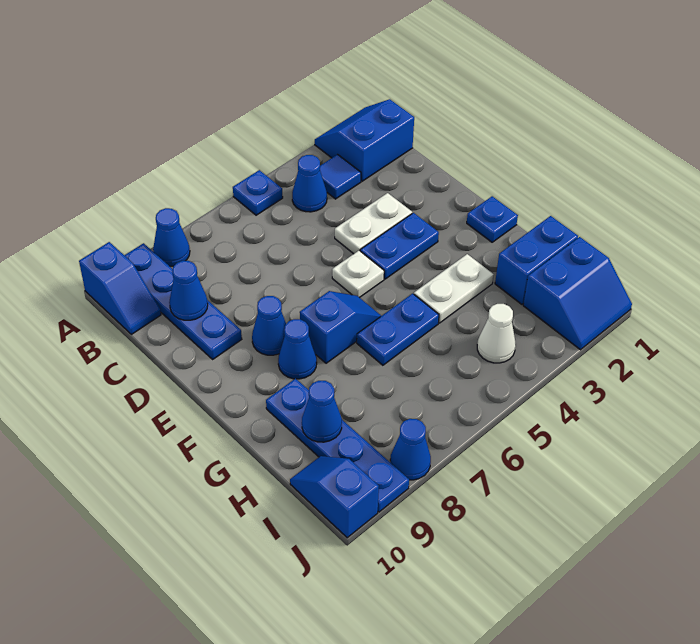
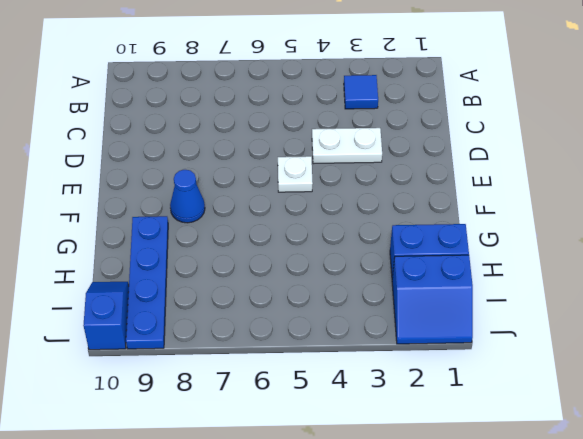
none -> blue slope A1:B2 level 1 top B
none -> blue plate A5 level 1
none -> blue cone A8 level 1

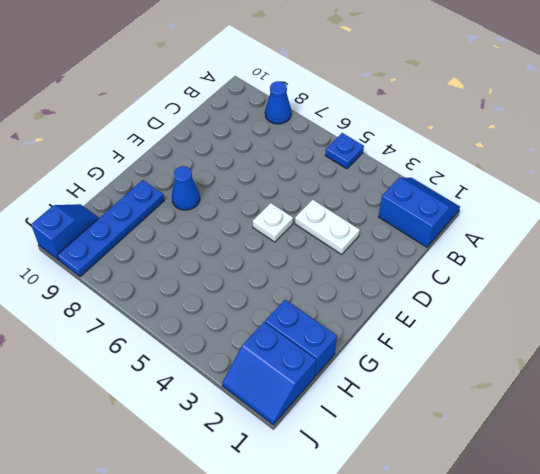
none -> blue plate A9:D9 level 1
none -> blue slope A10:B10 level 1 top A
none -> blue tile B3 level 1

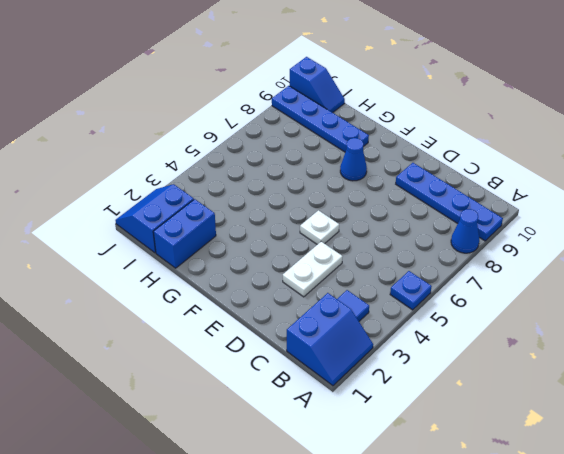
none -> blue slope A10:B10 level 1 top A
none -> blue cone B4 level 1
none -> blue plate E3:E4 level 1

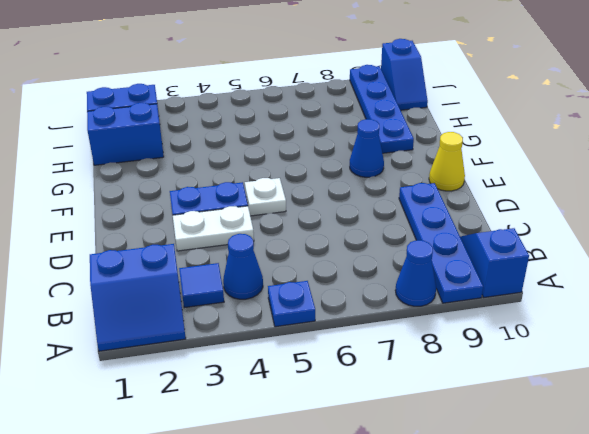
yellow cone E10 level 1 -> none
none -> blue cone E8 level 1
none -> blue plate F1 level 1
none -> blue slope F6:F7 level 1 top 7

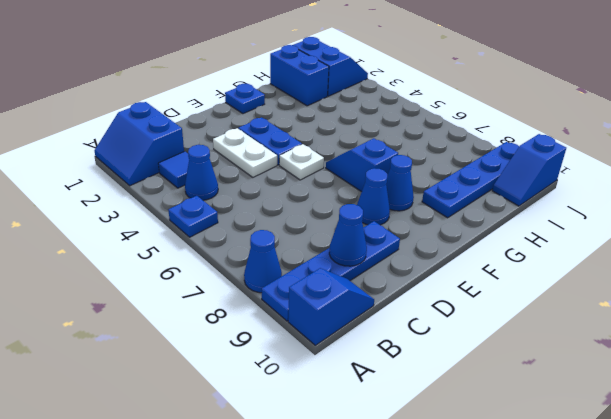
none -> white plate G3:G4 level 1
none -> blue plate G5:G6 level 1
none -> white cone I4 level 1

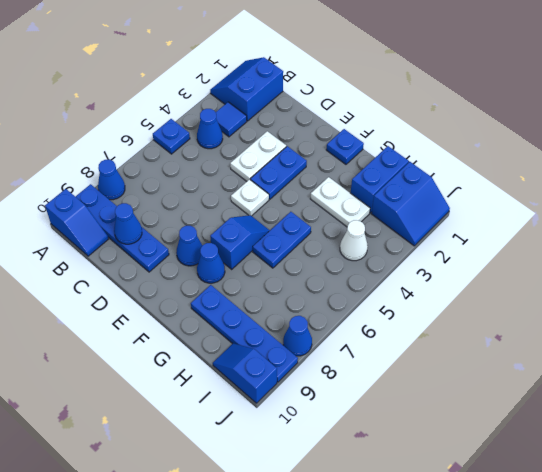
white plate G3:H3 level 1 -> white plate G3:G4 level 1
none -> blue cone H9 level 2

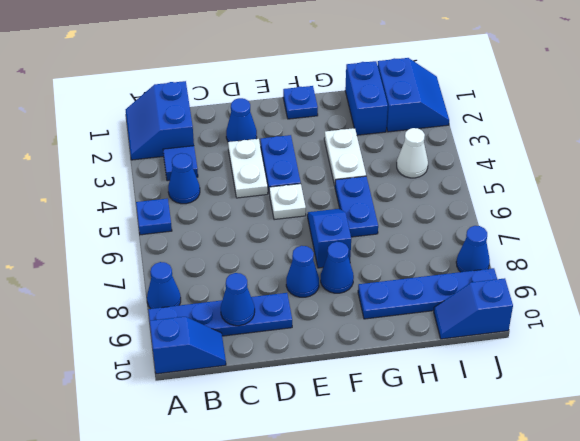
blue cone D2 level 1 -> blue cone H9 level 2

